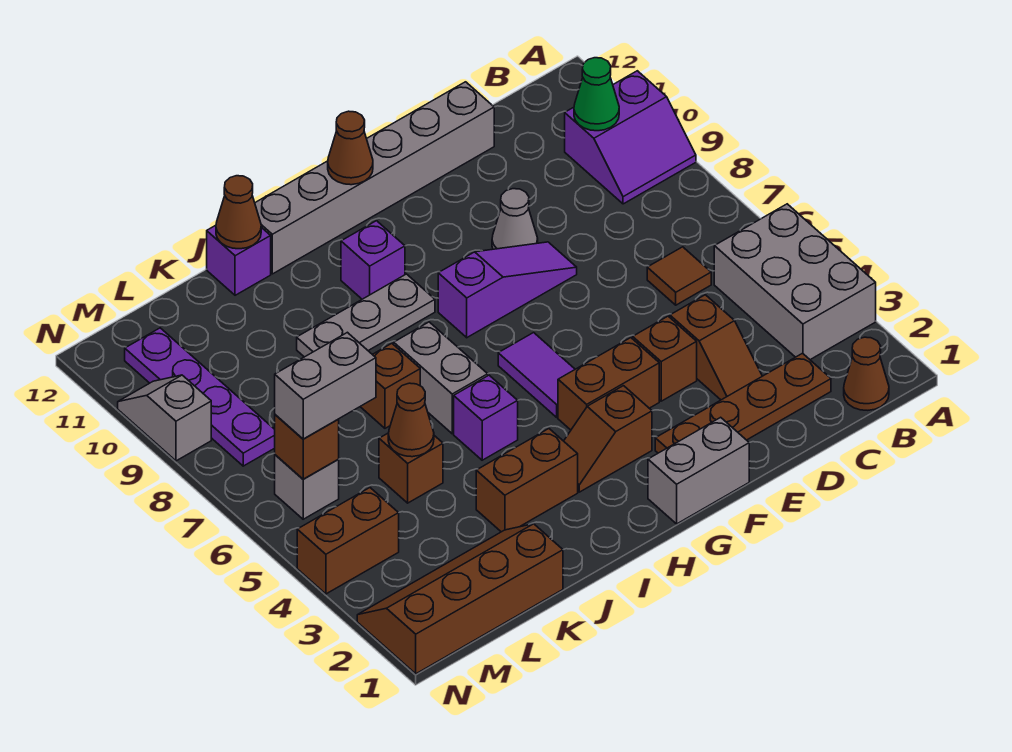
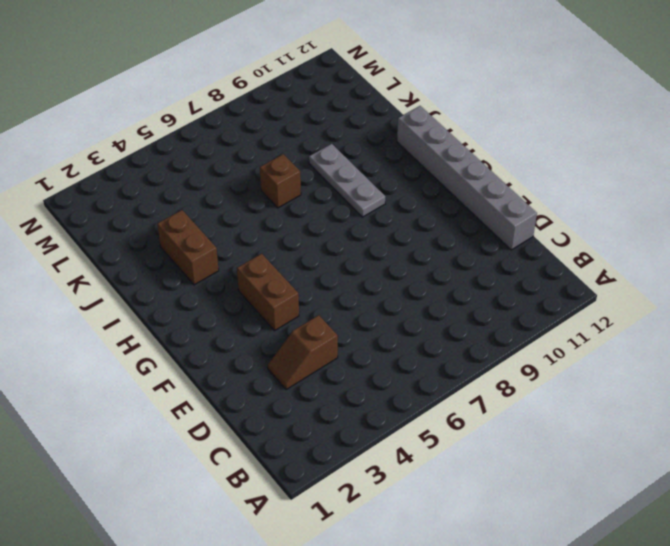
none -> grey brick A3:B5 level 1
none -> purple slope A9:B10 level 1 top 10
none -> brown cone B1 level 1
none -> brown plate C2:F2 level 1

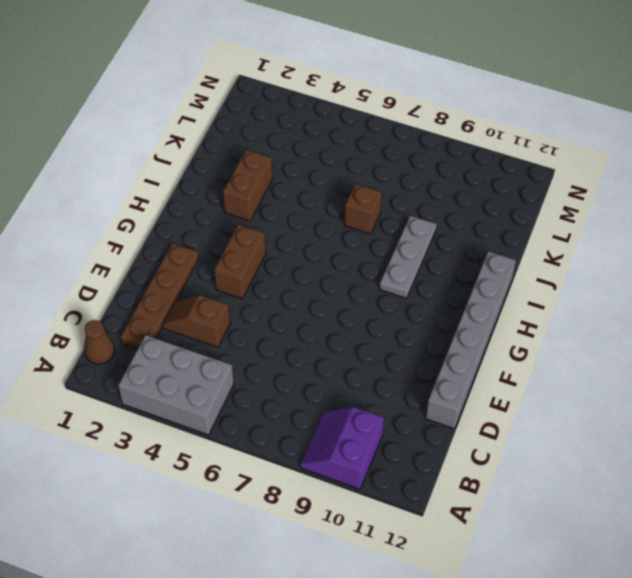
none -> brown tile C6 level 1
none -> brown brick E4 level 1
none -> purple slope E8:G8 level 1 top G
none -> grey cone E9 level 1

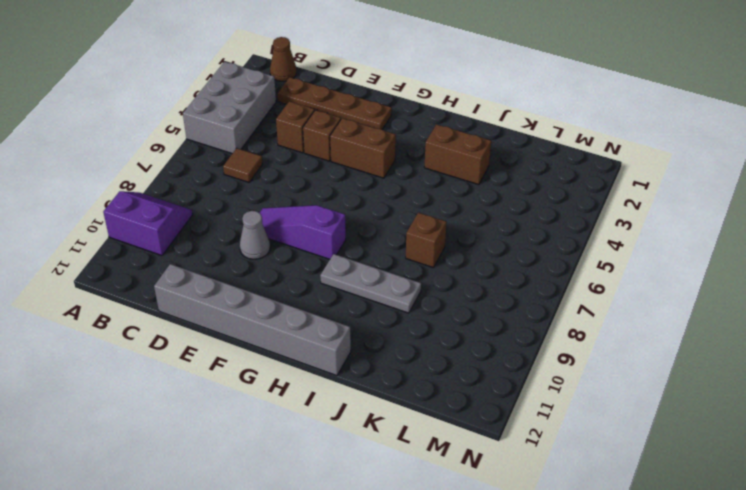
none -> grey brick F1:G1 level 1
none -> brown slope G3:H3 level 1 top G
none -> purple tile G5:G6 level 1
none -> purple brick H10 level 1

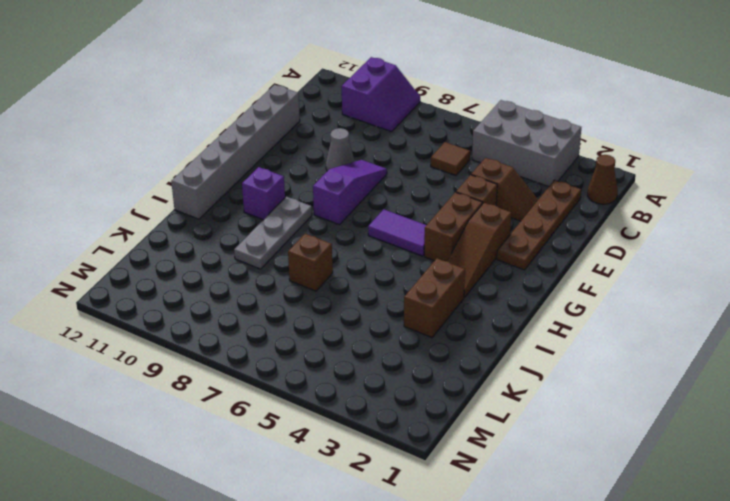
brown slope F3:H3 level 1 top F -> brown slope G3:H3 level 1 top G
none -> grey brick F1:G1 level 1
none -> purple brick I5 level 1
none -> grey brick I6:I7 level 1
none -> purple brick J12 level 1

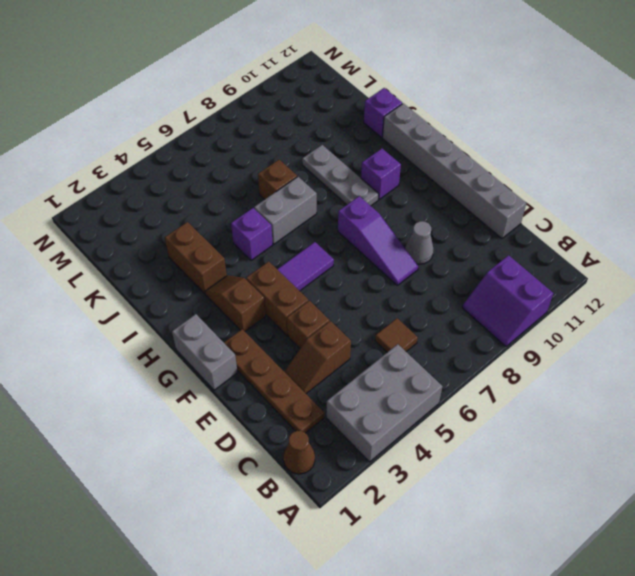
none -> brown slope K1:N2 level 1 top 1
none -> brown brick K5 level 1
none -> brown brick M4:N4 level 1
none -> grey brick M6 level 1

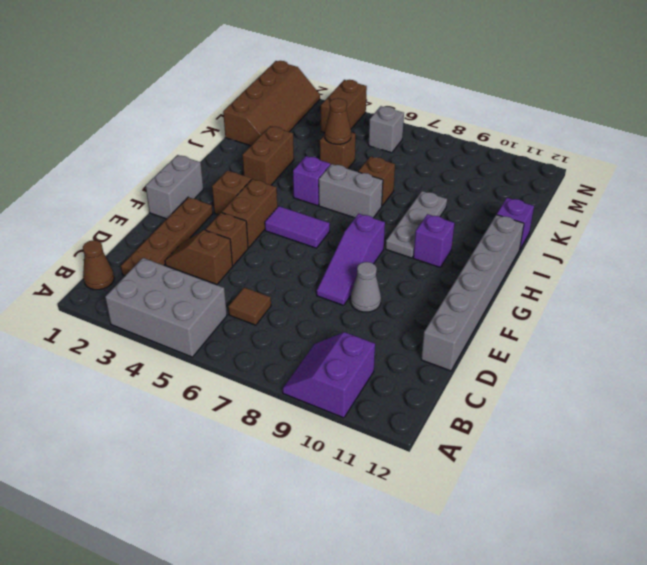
none -> purple plate M8:M11 level 1
none -> grey slope N9:N10 level 1 top 9
none -> green cone B10 level 2
none -> brown cone G12 level 2

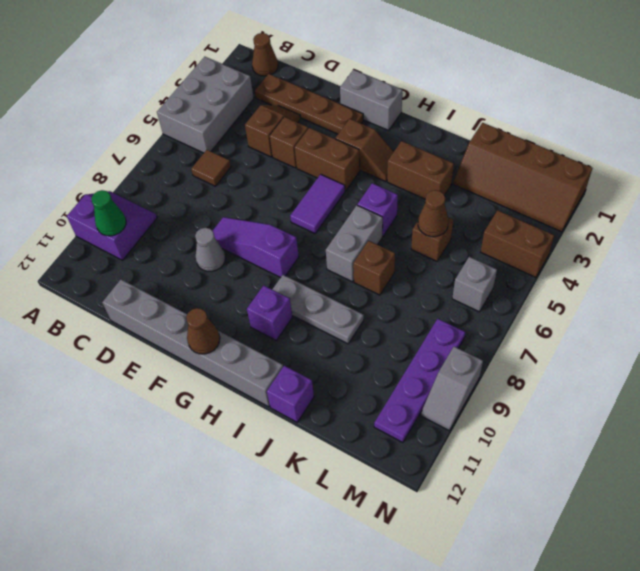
none -> brown cone J12 level 2
none -> brown brick M6 level 2
none -> grey brick L6:M6 level 3

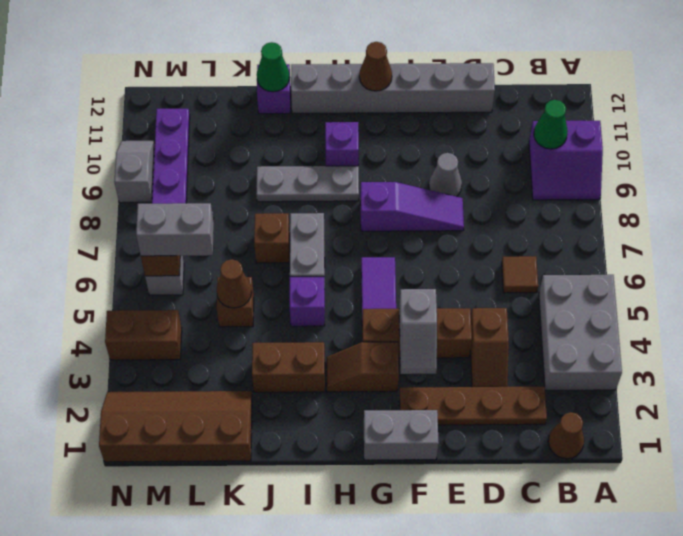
grey slope F3:F4 level 2 top 4 -> none
green cone J12 level 2 -> brown cone J12 level 2

